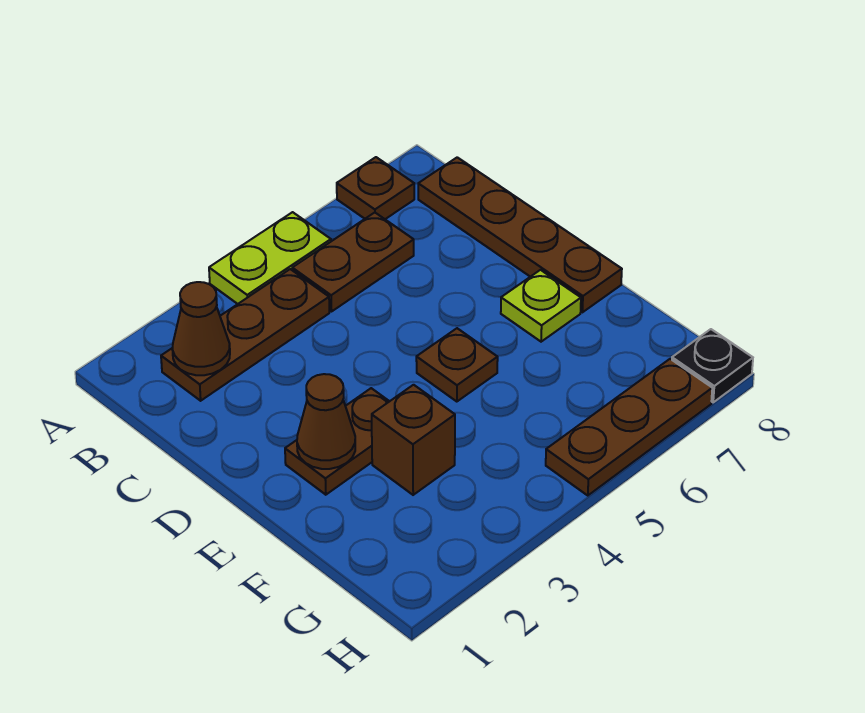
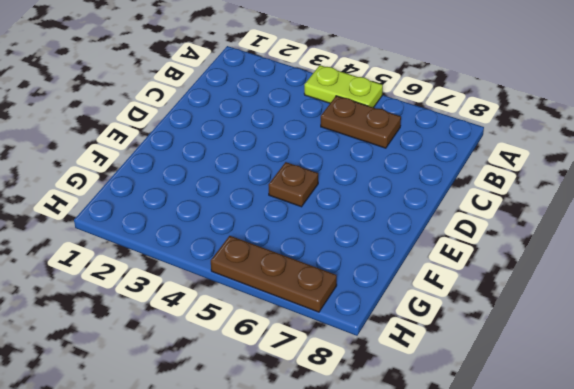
none -> brown plate A7 level 1
none -> brown plate B2:B4 level 1
none -> brown plate B8:E8 level 1

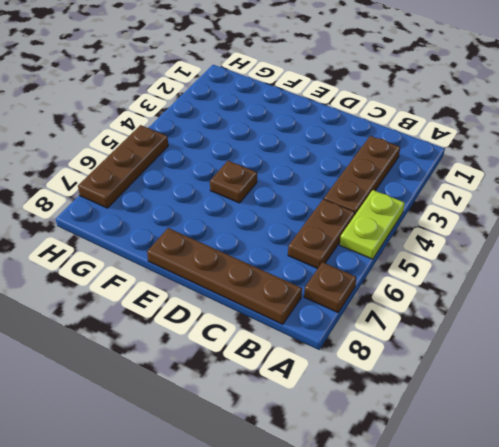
none -> brown plate E2:E3 level 1
none -> lime plate E7 level 1
none -> brown brick F3 level 1

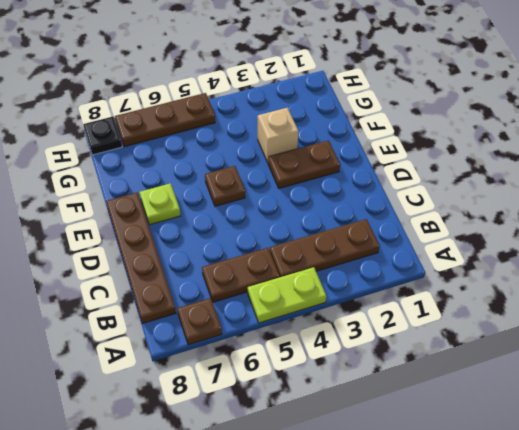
tan brick F3 level 1 -> brown brick F3 level 1
none -> brown cone B2 level 2
none -> brown cone E2 level 2

